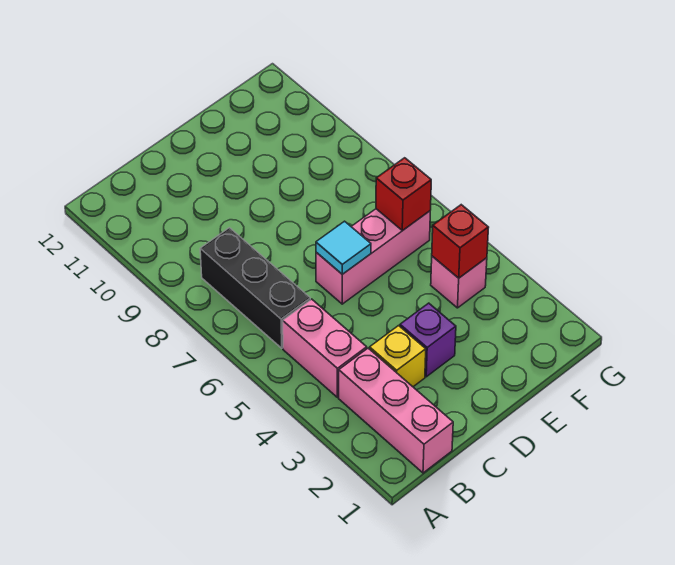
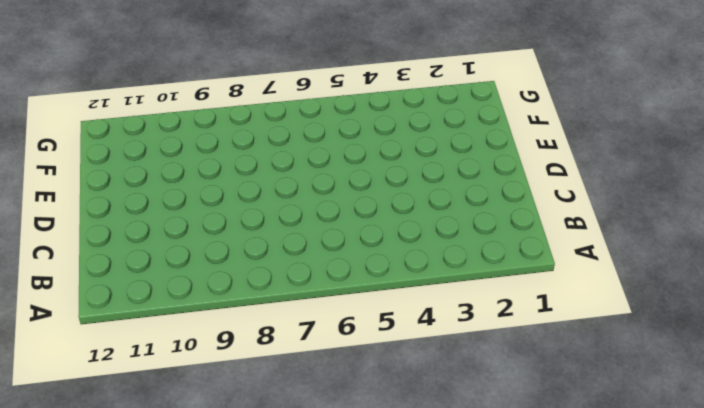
none -> pink brick B1:B3 level 1
none -> pink brick B4:B5 level 1

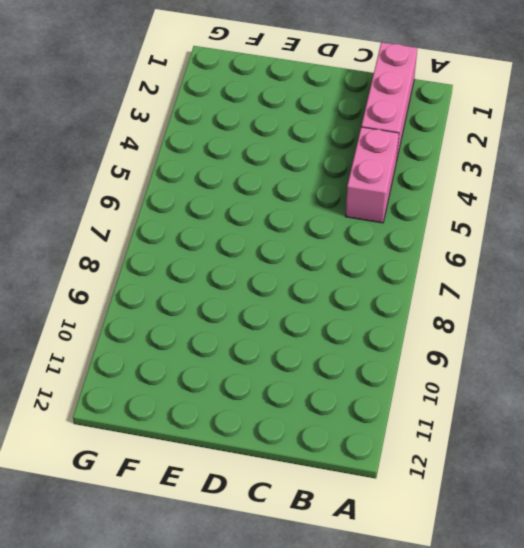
none -> black brick B6:B8 level 1
none -> yellow brick C3 level 1

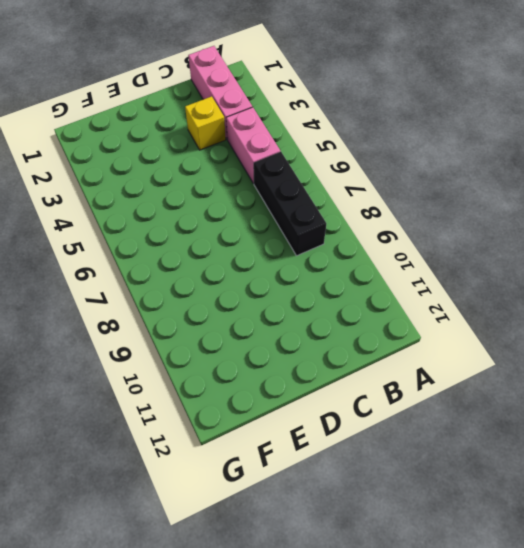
none -> purple brick D3 level 1
none -> pink brick D6:F6 level 1

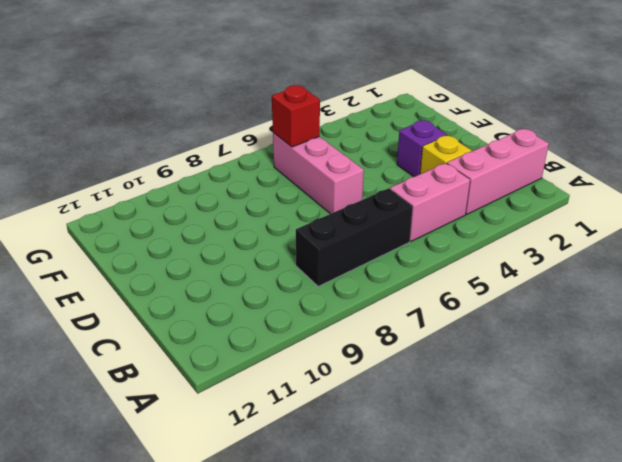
none -> pink brick F4 level 1
none -> cyan tile D6 level 2

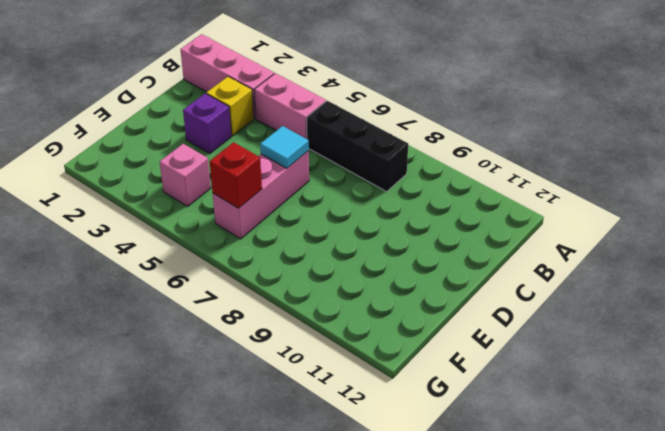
none -> red brick F4 level 2

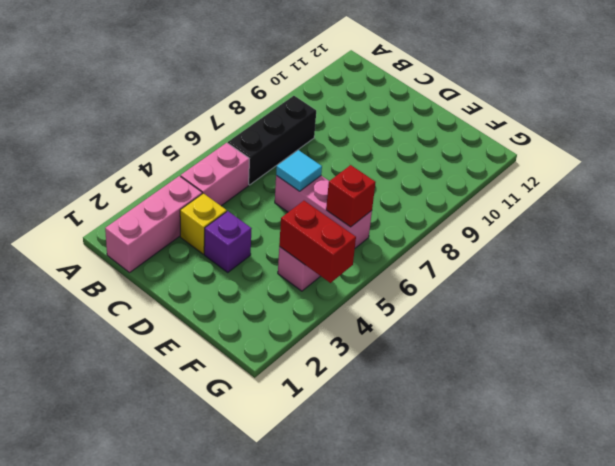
red brick F4:G4 level 2 -> red brick F4 level 2

